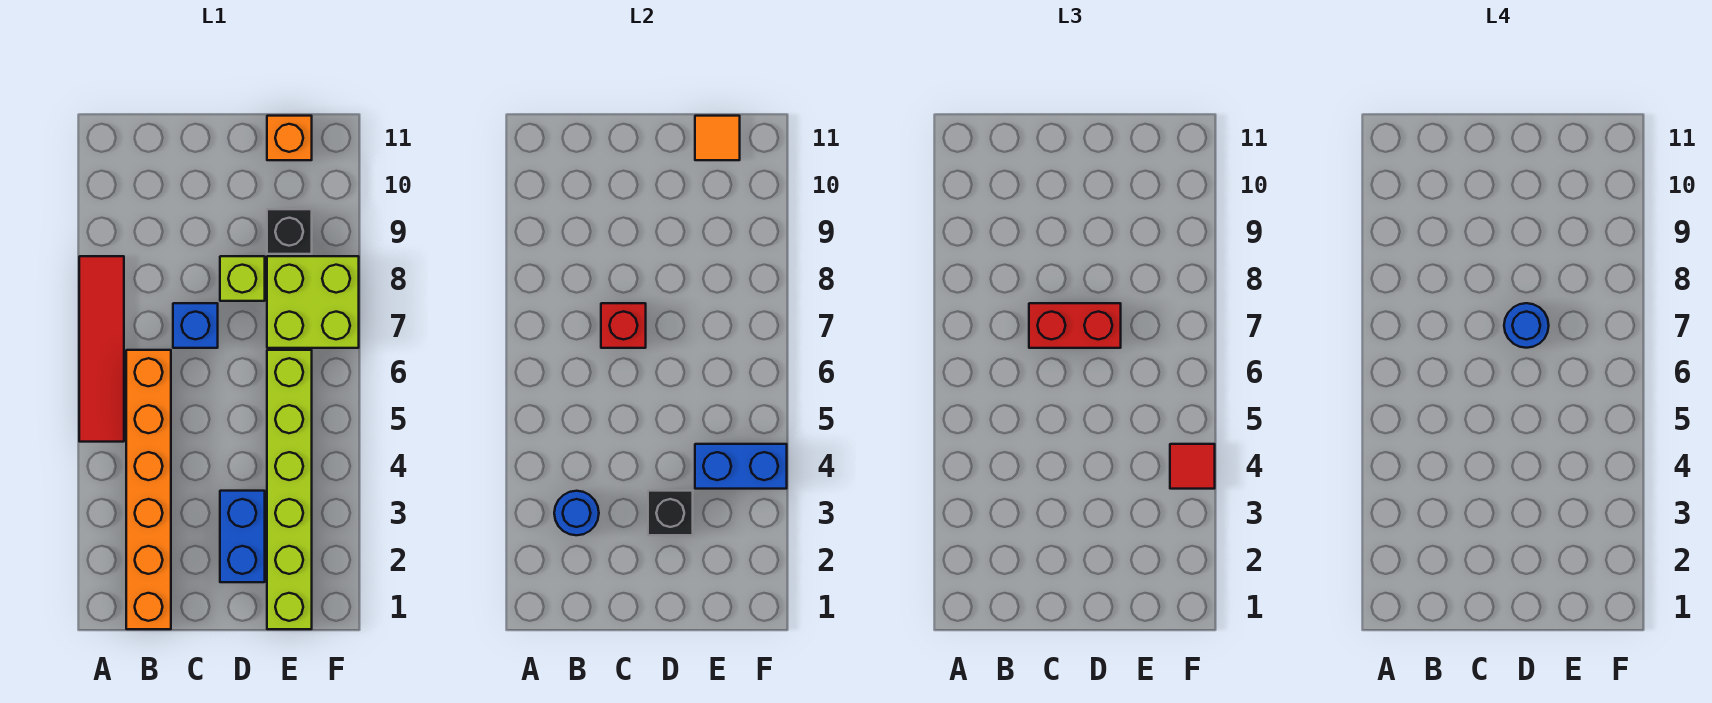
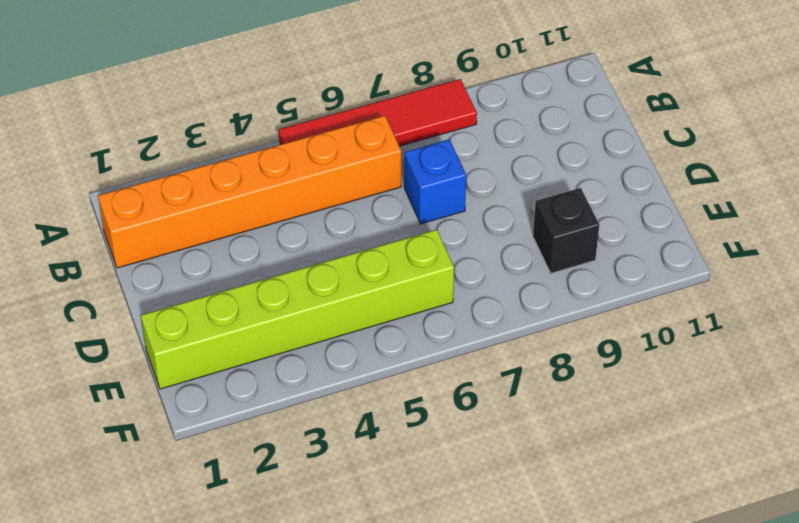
none -> blue brick D2:D3 level 1
none -> lime brick D8 level 1
none -> lime brick E7:F8 level 1

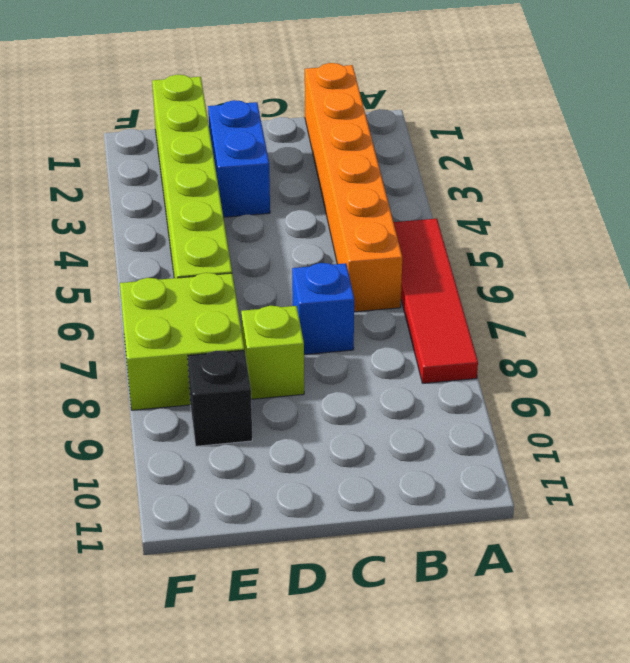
none -> orange brick E11 level 1
none -> blue round brick B3 level 2
none -> red brick C7 level 2

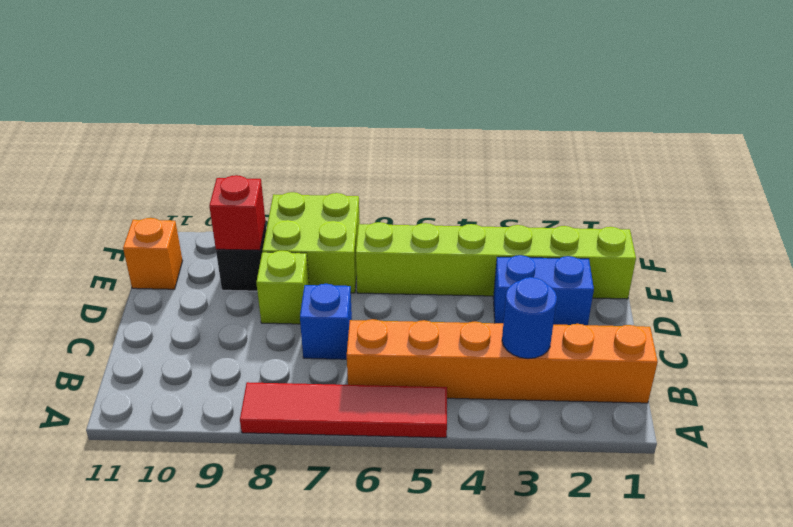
red brick E9 level 2 -> red brick C7 level 2
none -> black brick D3 level 2
none -> blue brick E4:F4 level 2
none -> orange tile E11 level 2

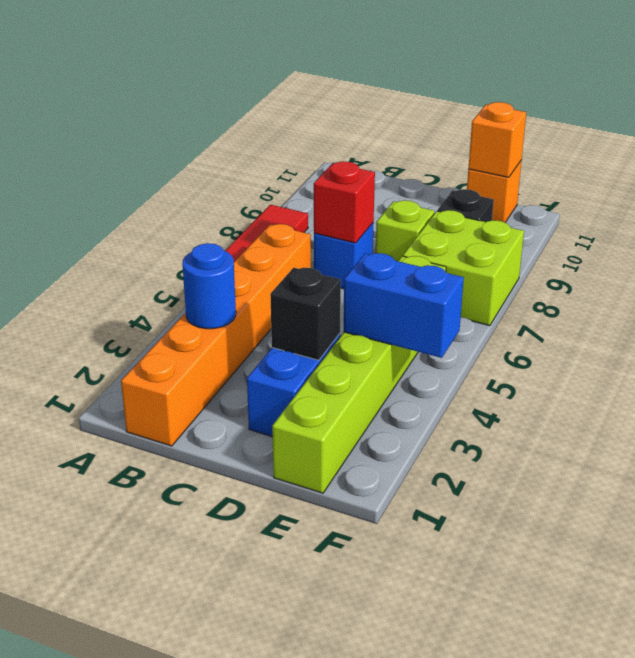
orange brick E11 level 2 -> orange tile E11 level 2
none -> red brick C7:D7 level 3
none -> red tile F4 level 3
none -> blue round brick D7 level 4

